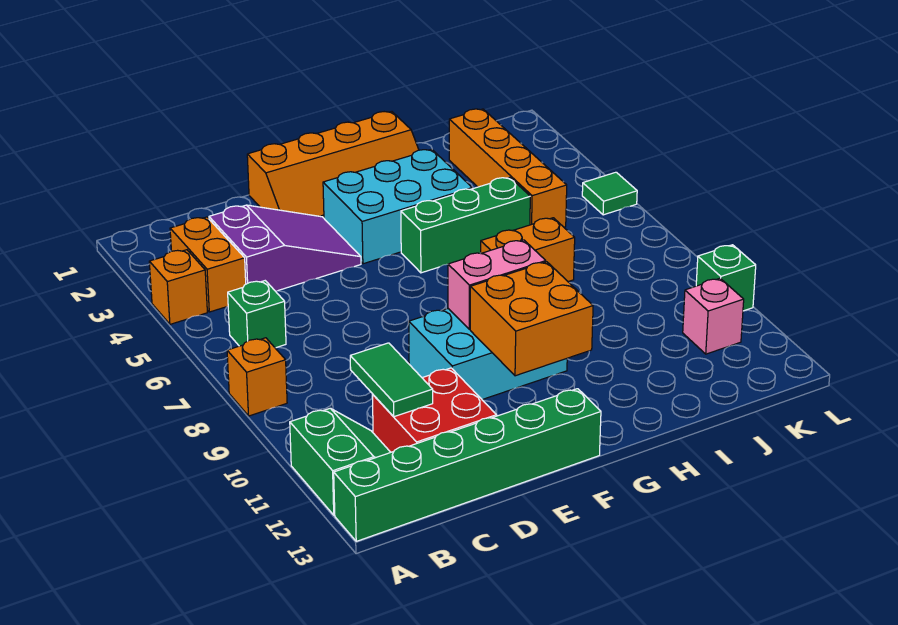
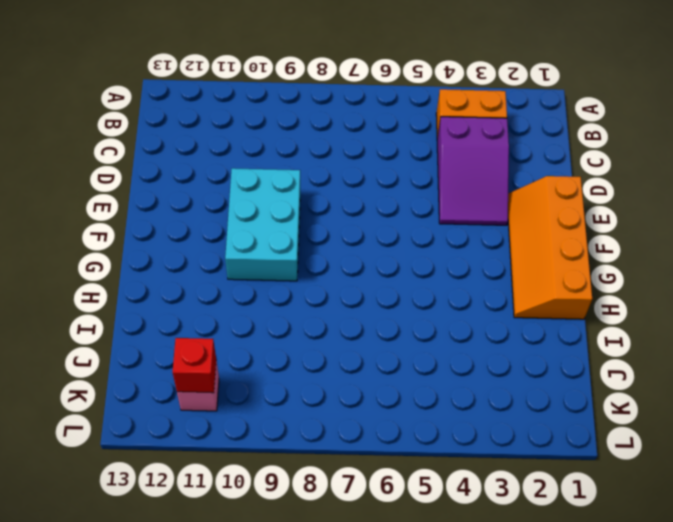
red brick K11 level 2 -> none
none -> orange brick A4 level 1
none -> orange brick A8 level 1
none -> green slope A11:B12 level 1 top A

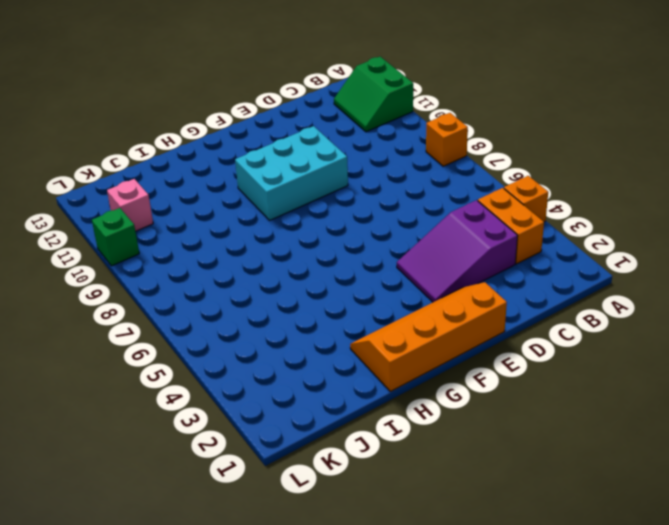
none -> green brick A13:F13 level 1
none -> green brick B6 level 1
none -> red brick C11:D12 level 1

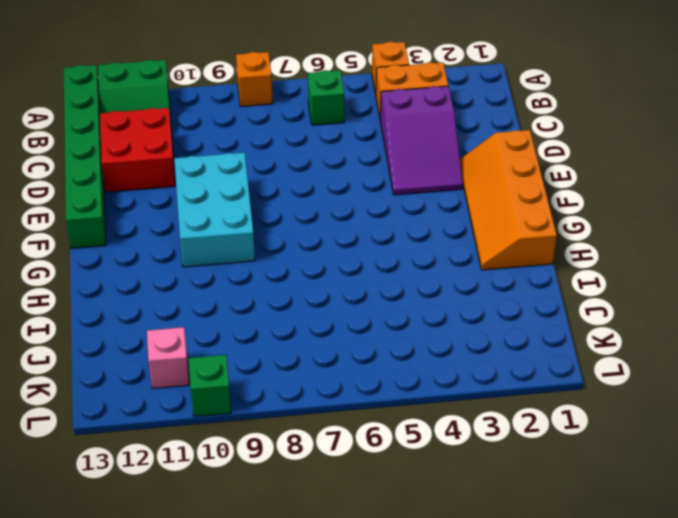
none -> cyan brick F3:H4 level 1
none -> green brick G5:I5 level 1
none -> orange brick H7:I7 level 1

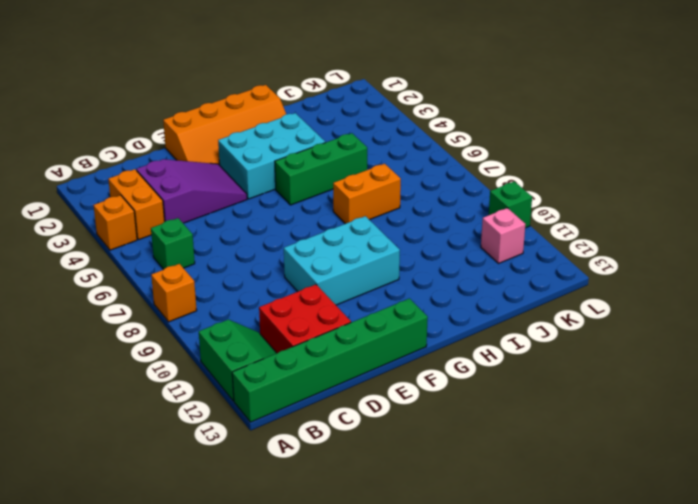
none -> orange brick J2:J5 level 1
none -> green tile L5 level 1
none -> green tile C10:C11 level 2

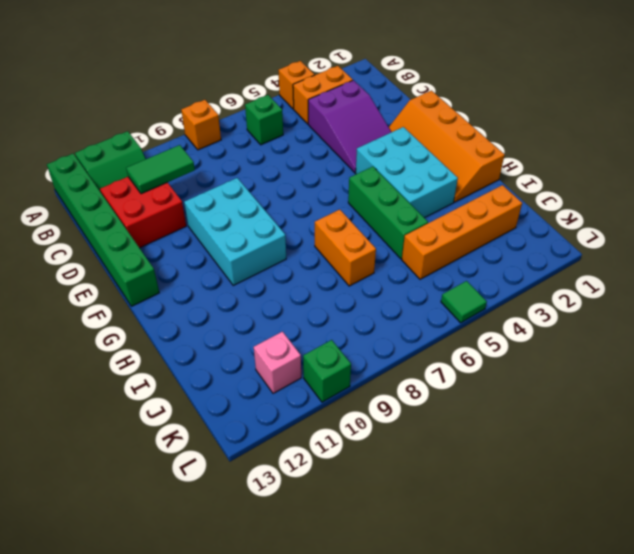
none -> pink brick F9:G9 level 2
none -> orange brick F10:G11 level 2

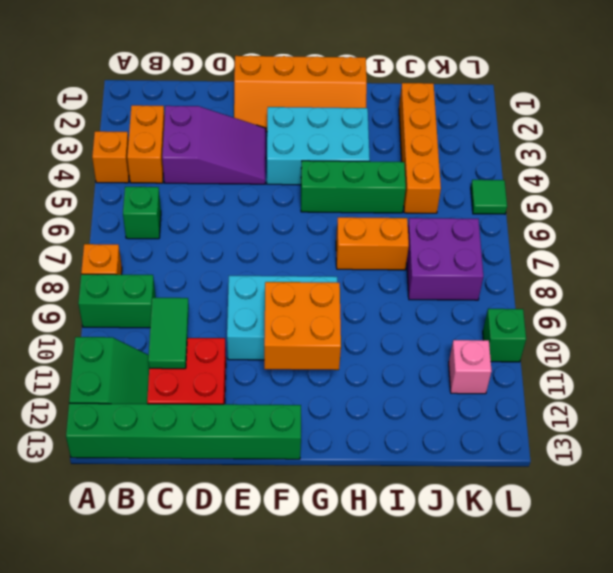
green brick A9:B9 level 1 -> none
purple brick J7:K8 level 1 -> none
none -> pink brick F9:G9 level 2

